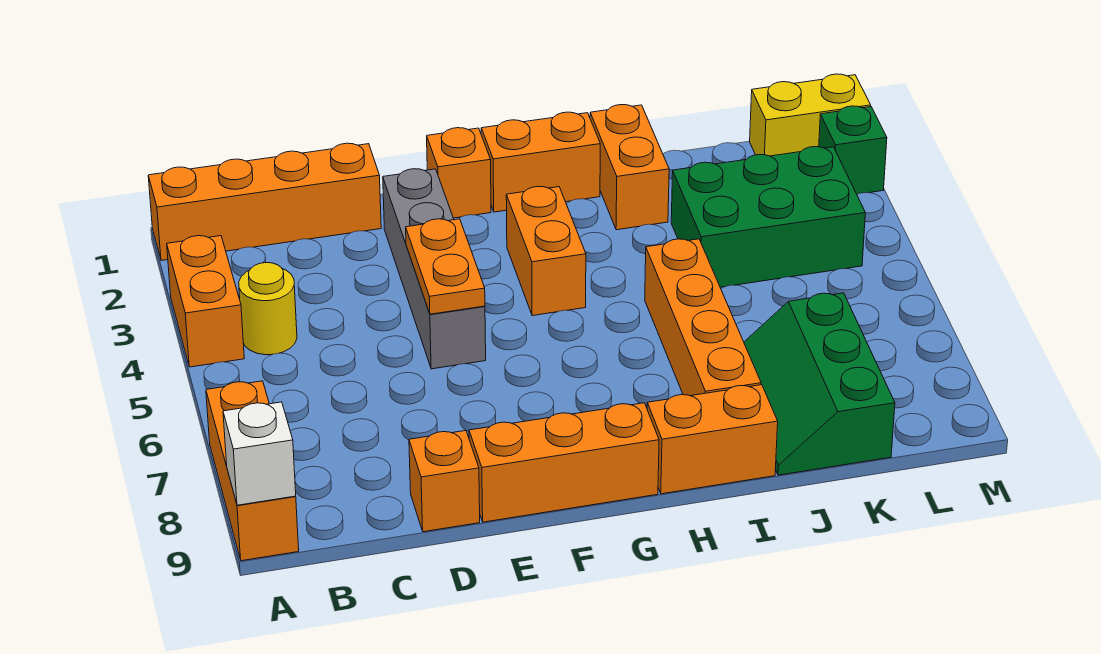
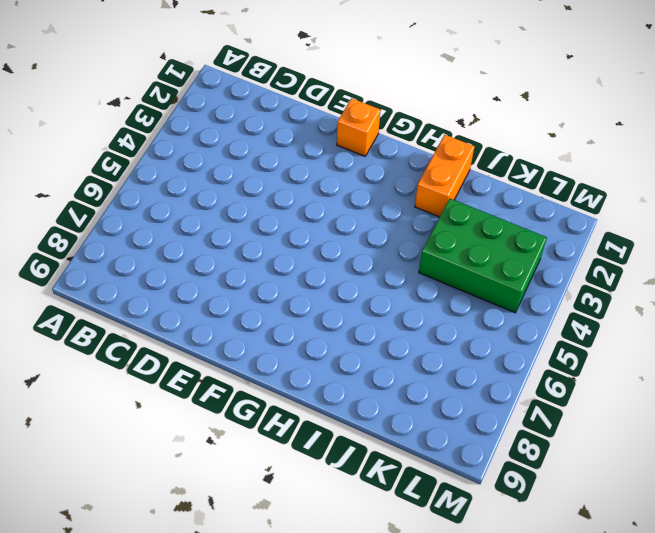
none -> orange brick A1:D1 level 1
none -> orange brick A3:A4 level 1
none -> orange brick A7:A9 level 1

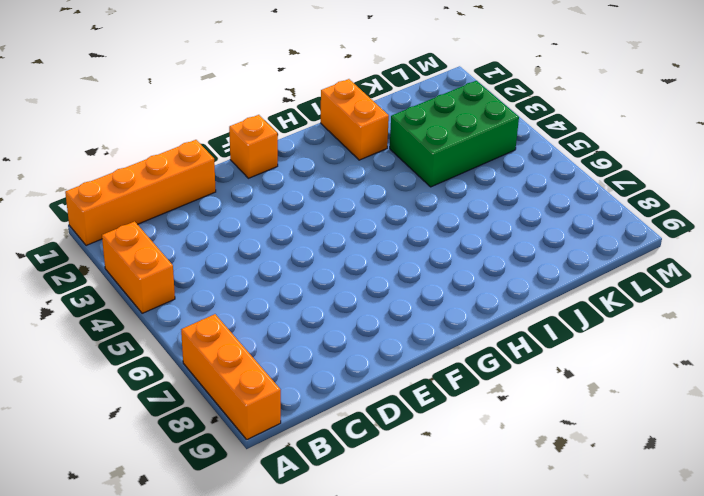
none -> yellow round brick B4 level 1
none -> orange brick D9 level 1
none -> grey brick E2:E5 level 1

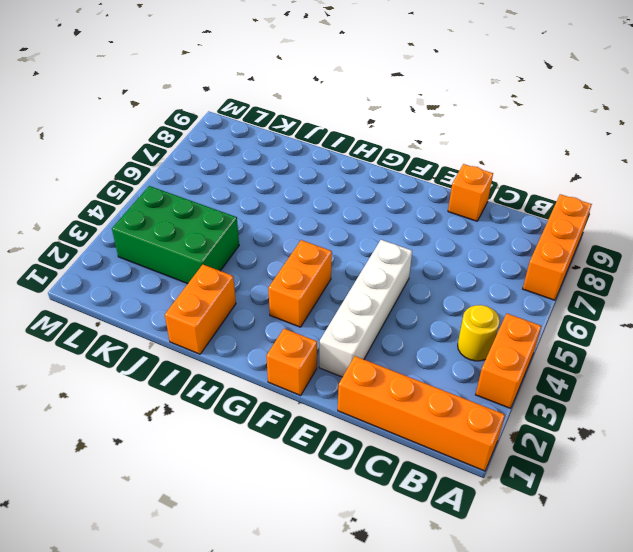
white brick E2:E5 level 1 -> grey brick E2:E5 level 1
none -> orange brick E9:G9 level 1
none -> orange brick G1:H1 level 1
none -> orange brick H9:I9 level 1

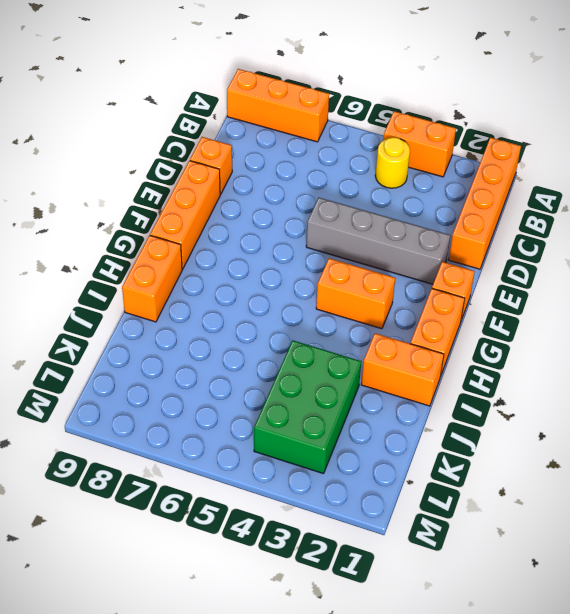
none -> orange brick I5:I8 level 1
none -> green slope J7:K9 level 1 top K
none -> yellow brick L1:M1 level 1

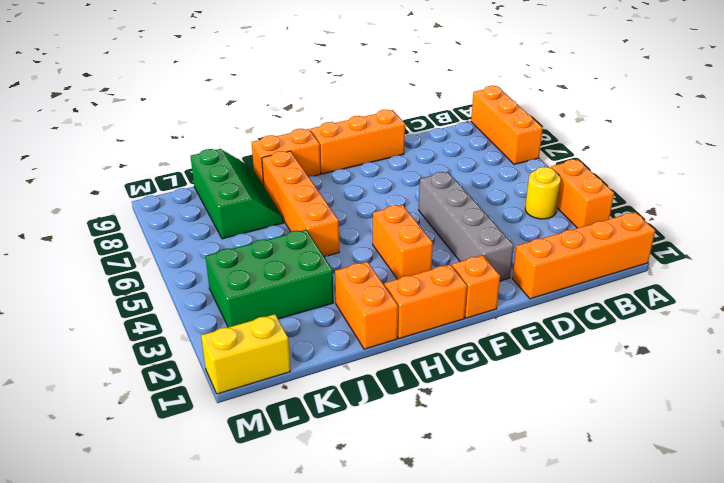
none -> orange brick D9 level 1
none -> green brick M2 level 1
none -> white brick A9 level 2

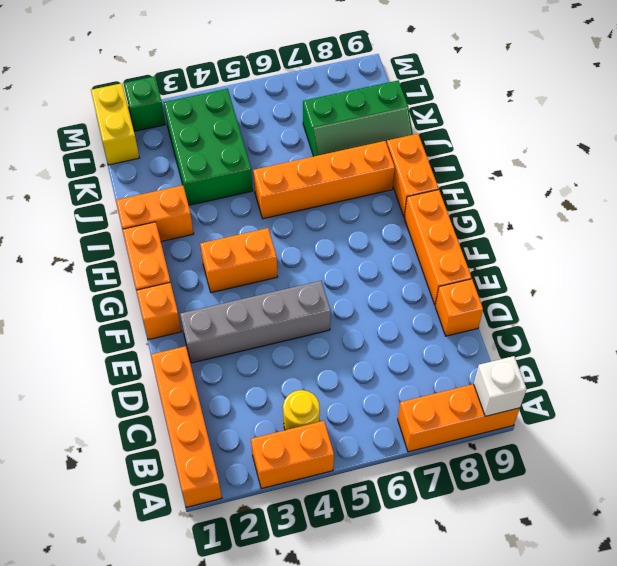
none -> orange plate E4:E5 level 2

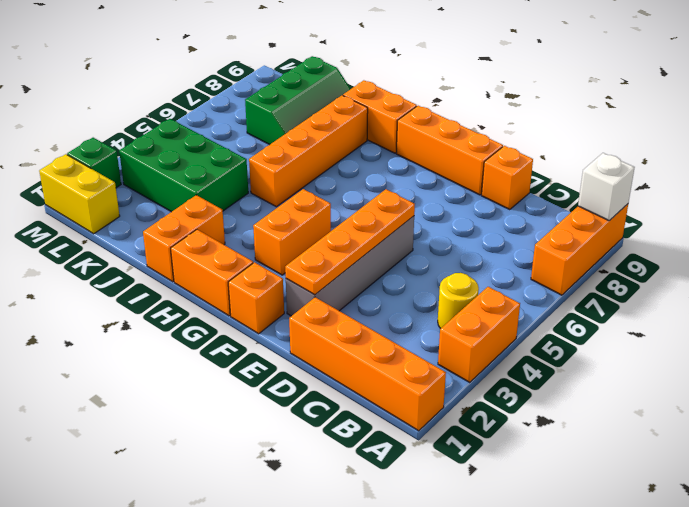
orange plate E2:E5 level 2 -> orange plate E4:E5 level 2

